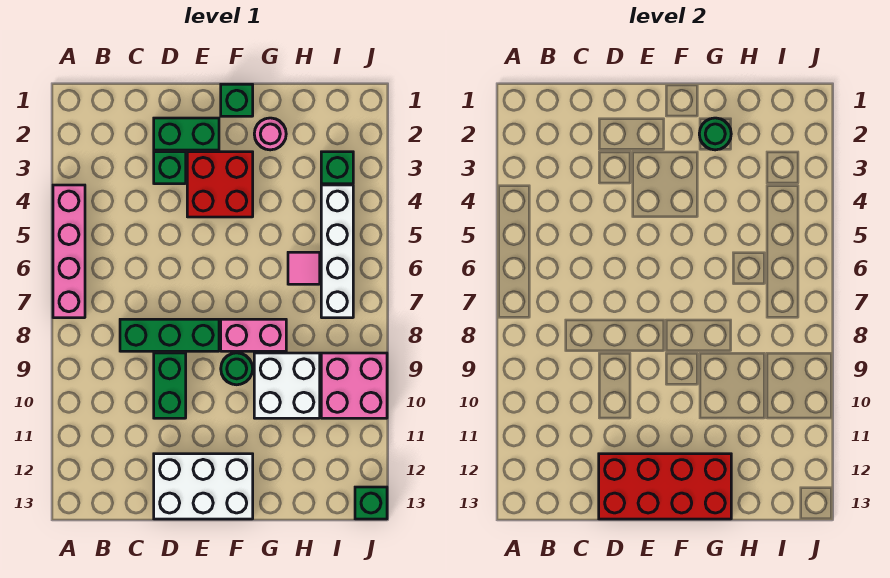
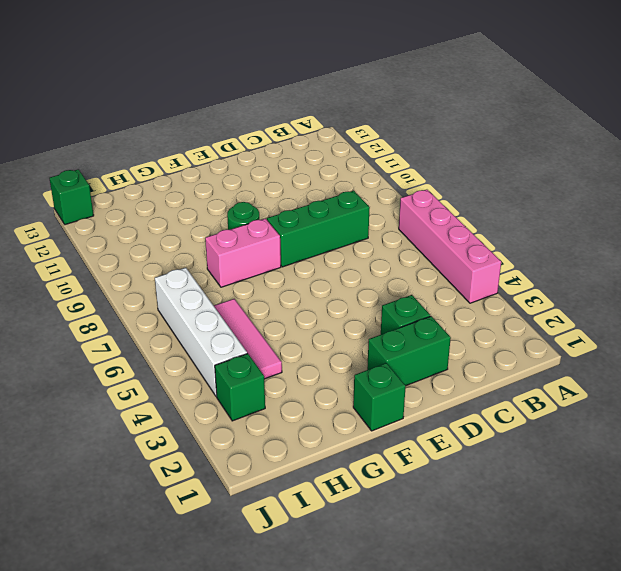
pink tile H4:H6 level 1 -> pink tile H6 level 1
none -> green brick D9:D10 level 1
none -> white brick D12:F13 level 1
none -> red brick E3:F4 level 1

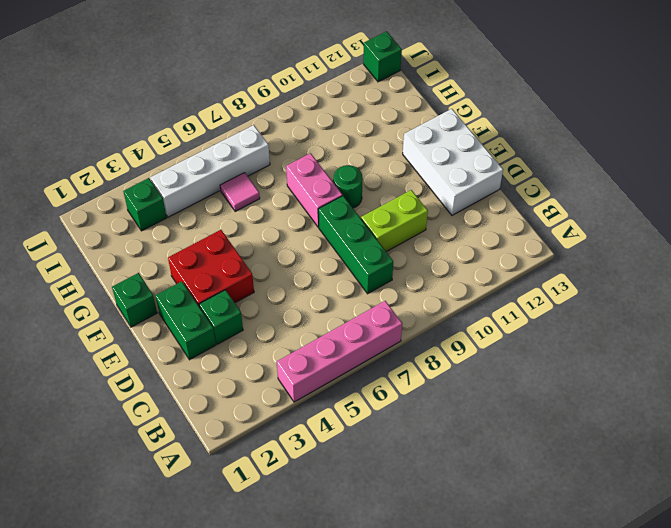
lime brick D9:D10 level 1 -> green brick D9:D10 level 1
none -> pink round brick G2 level 1
none -> white brick G9:H10 level 1
none -> pink brick I9:J10 level 1

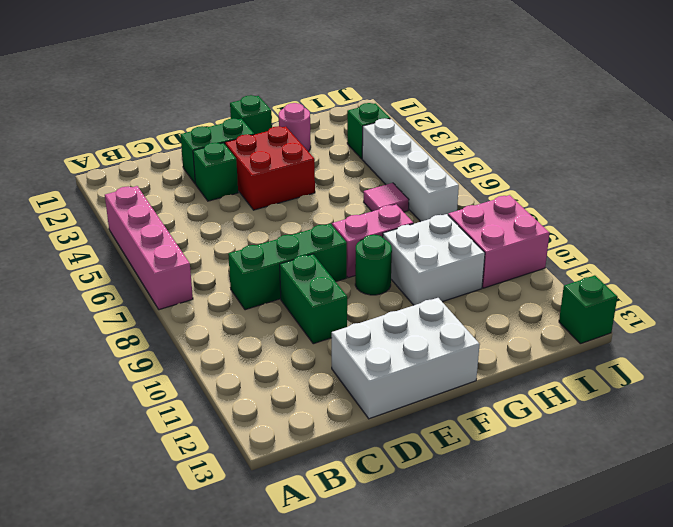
none -> red brick D12:G13 level 2
none -> green round brick G2 level 2

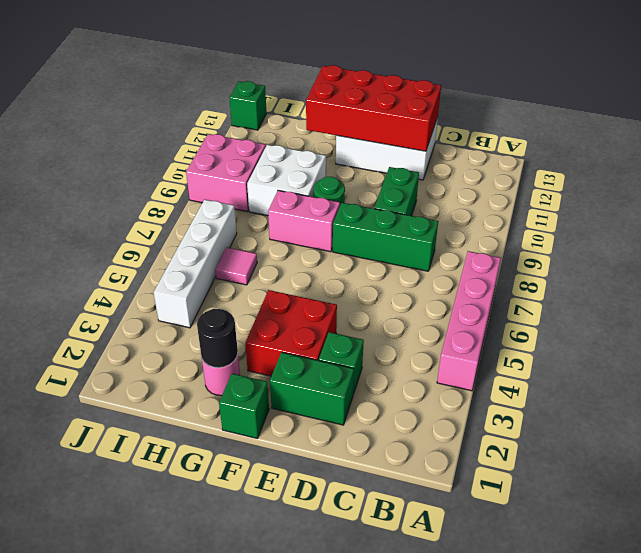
black round brick G2 level 2 -> green round brick G2 level 2
none -> green brick I3 level 1

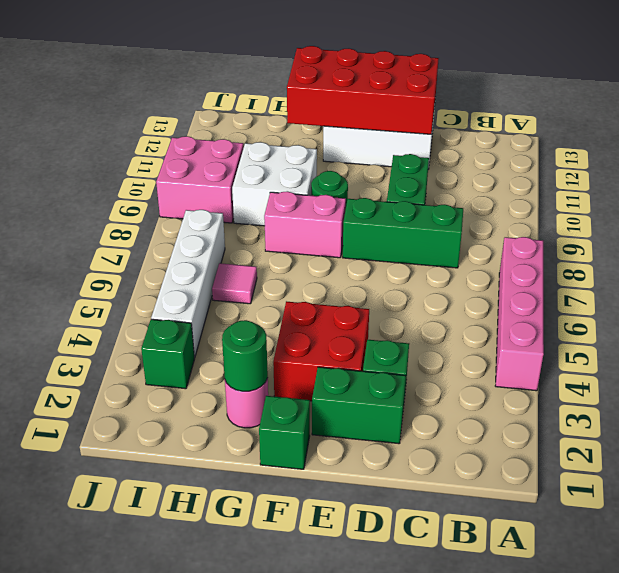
none -> green brick J13 level 1

